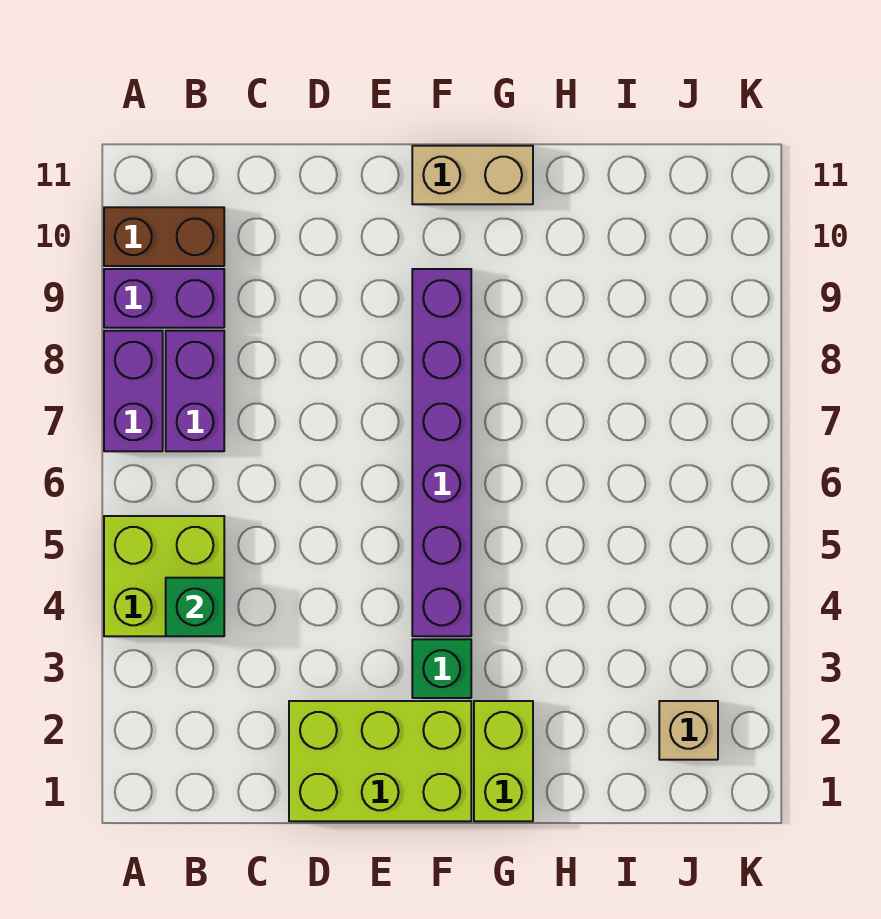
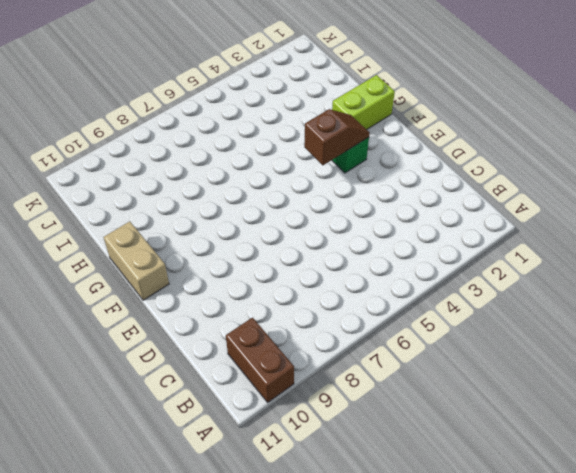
brown slope F3:F4 level 2 top 4 -> none
none -> lime brick A4:B5 level 1
none -> purple brick A7:A8 level 1
none -> purple brick A9:B9 level 1

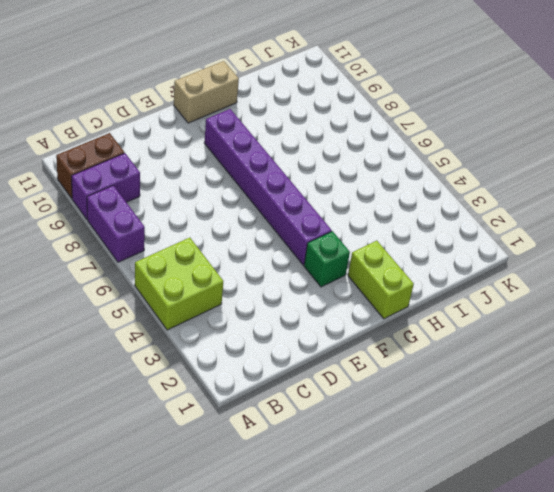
none -> purple brick B7:B8 level 1
none -> lime brick D1:F2 level 1
none -> tan brick J2 level 1

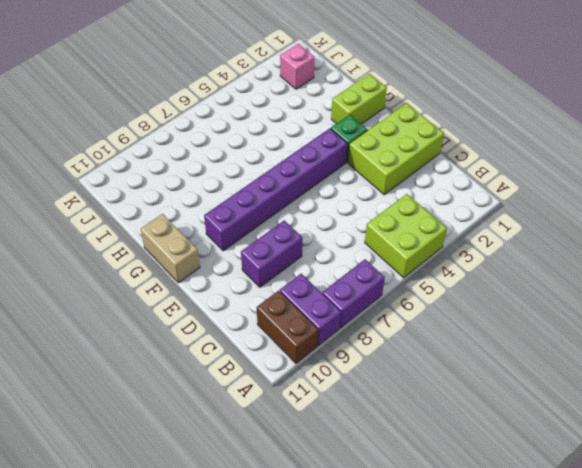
lime brick D1:E3 level 1 -> lime brick D1:F2 level 1
purple brick D8:D9 level 1 -> purple brick B7:B8 level 1
pink brick J2 level 1 -> tan brick J2 level 1
none -> green brick B4 level 2

